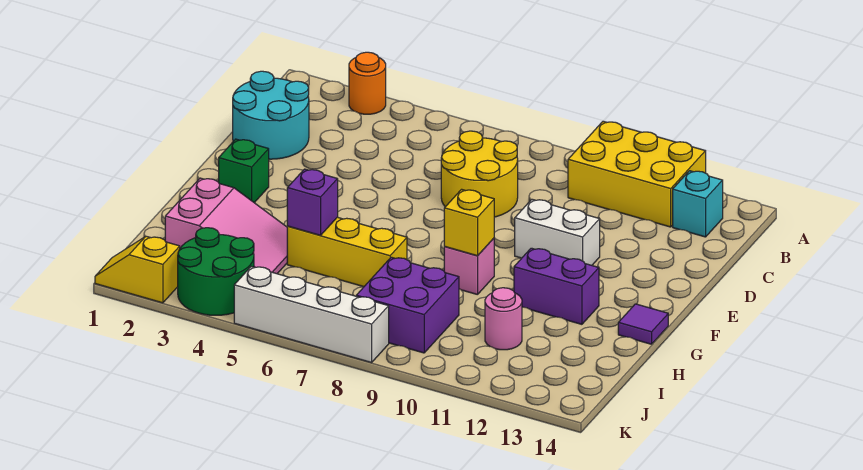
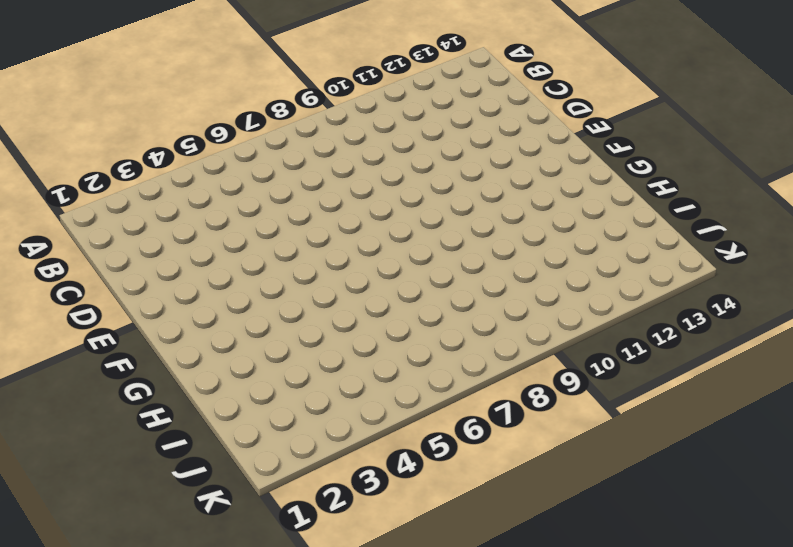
none -> orange round brick A3 level 1
none -> yellow brick A10:B12 level 1
none -> cyan brick B13 level 1

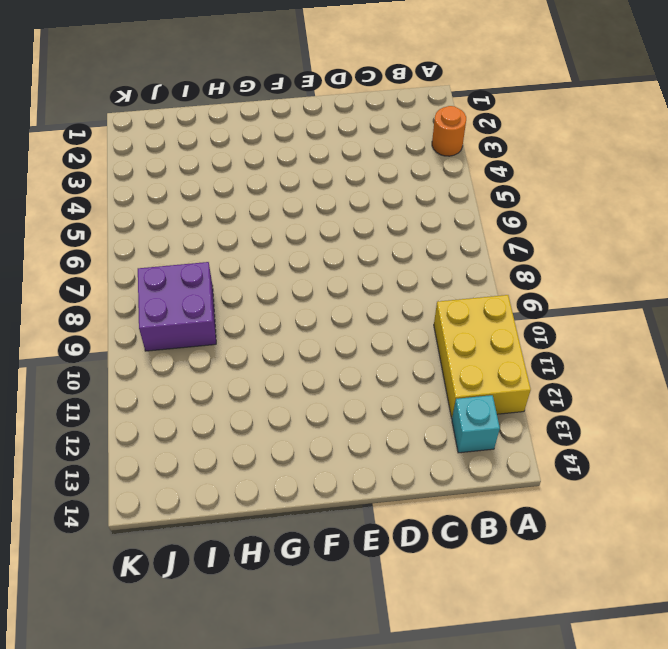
none -> cyan round brick C1:D2 level 1
none -> yellow round brick C7:D8 level 1
none -> white brick E10:E11 level 1

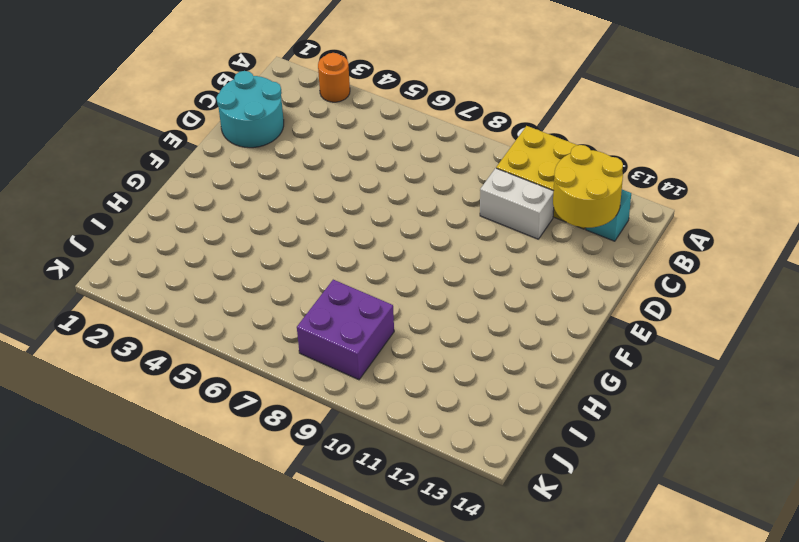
yellow round brick B12:C13 level 2 -> yellow round brick C7:D8 level 1
white brick C10:C11 level 1 -> white brick E10:E11 level 1
none -> green brick F2 level 1
none -> pink brick G9 level 1
none -> purple brick G11:G12 level 1

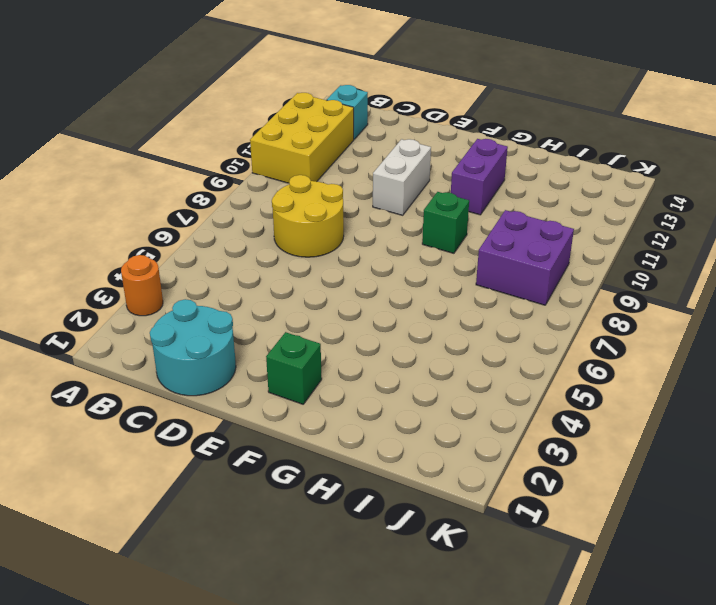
green brick G9 level 1 -> pink brick G9 level 1
none -> purple tile G14 level 1
none -> pink slope H2:I4 level 1 top 2
none -> yellow brick H5:H7 level 1

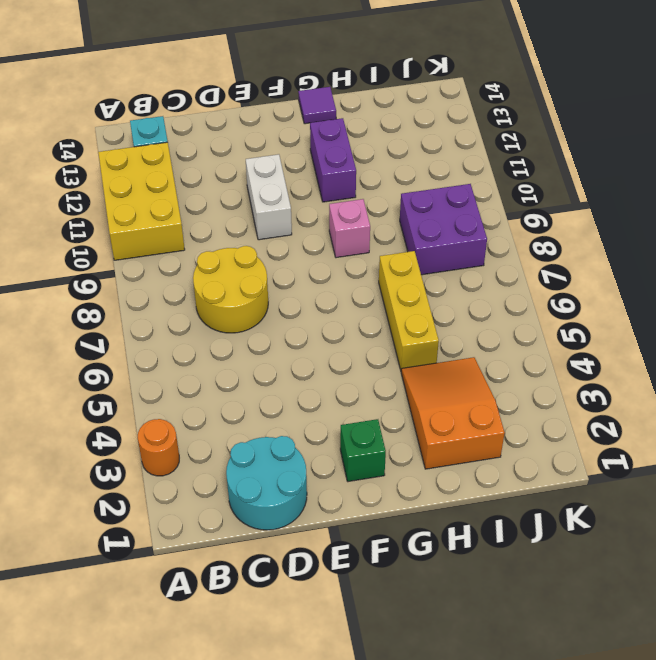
orange slope H2:I4 level 1 top 2 -> pink slope H2:I4 level 1 top 2
none -> pink round brick I11 level 1
none -> green round brick J3:K4 level 1
none -> yellow slope K1:K2 level 1 top 2

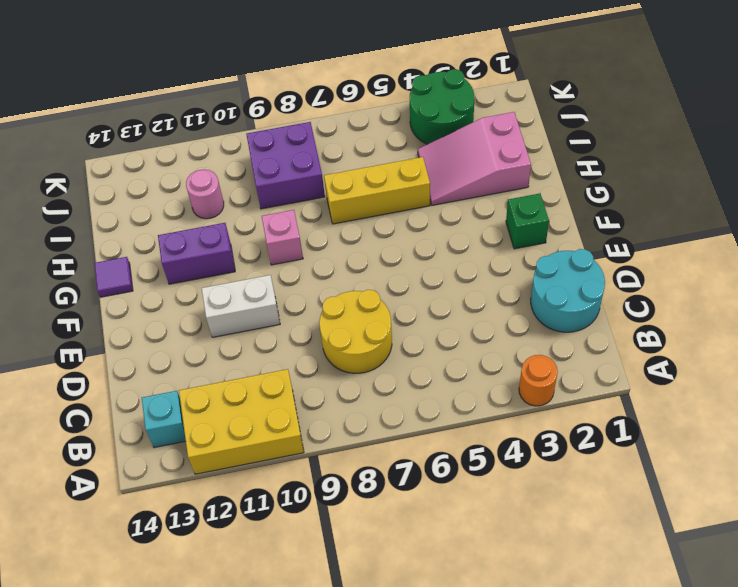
none -> yellow slope K1:K2 level 1 top 2
none -> white brick K5:K8 level 1
none -> yellow brick G9 level 2

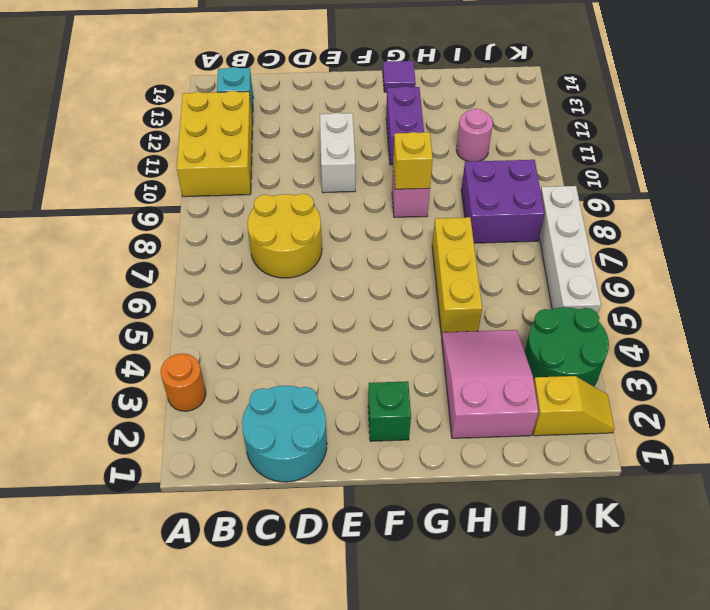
yellow slope J2:K2 level 1 top J -> yellow slope K1:K2 level 1 top 2
none -> purple brick H5 level 2

